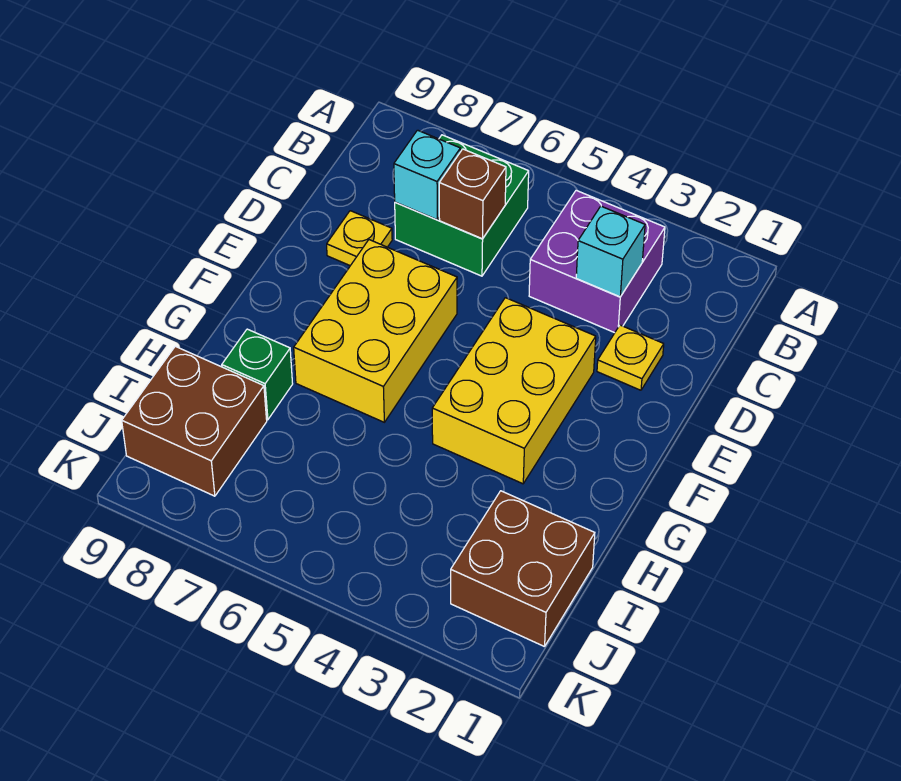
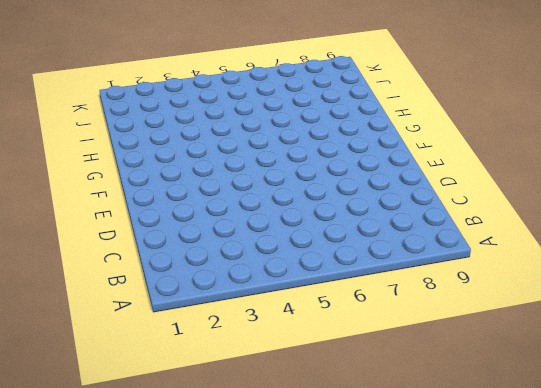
none -> purple brick B3:C4 level 1
none -> green brick B6:C7 level 1
none -> yellow plate D2 level 1

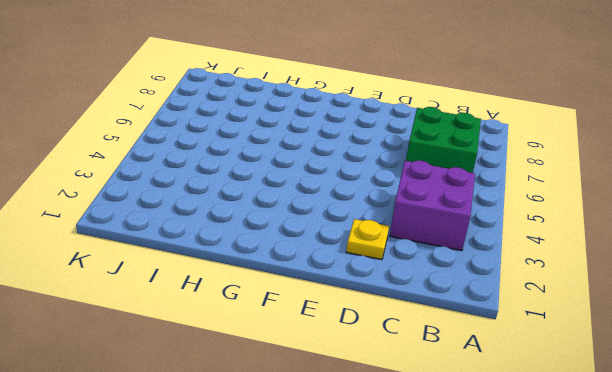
none -> yellow plate D8 level 1
none -> yellow brick E3:G4 level 1
none -> yellow brick E6:G7 level 1

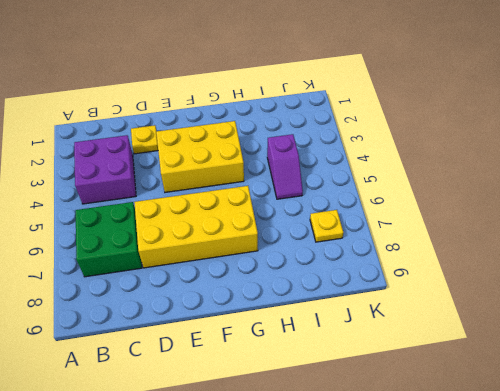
yellow brick D6:G7 level 1 -> yellow brick E6:G7 level 1
purple slope I4:I5 level 1 top 4 -> none
yellow plate J7 level 1 -> yellow plate D8 level 1
none -> green brick H8 level 1
none -> brown brick I1:J2 level 1
none -> brown brick I8:J9 level 1

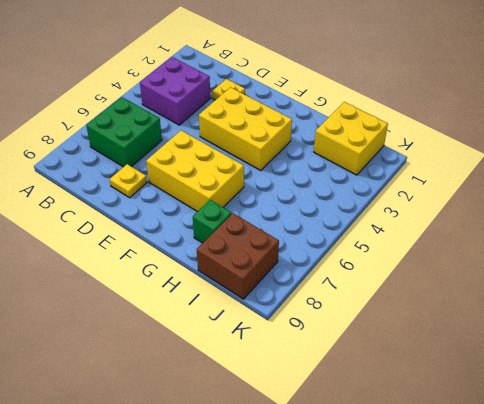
yellow brick I1:J2 level 1 -> brown brick I1:J2 level 1
none -> cyan brick C3 level 2
none -> brown brick C6 level 2
none -> cyan brick C7 level 2

